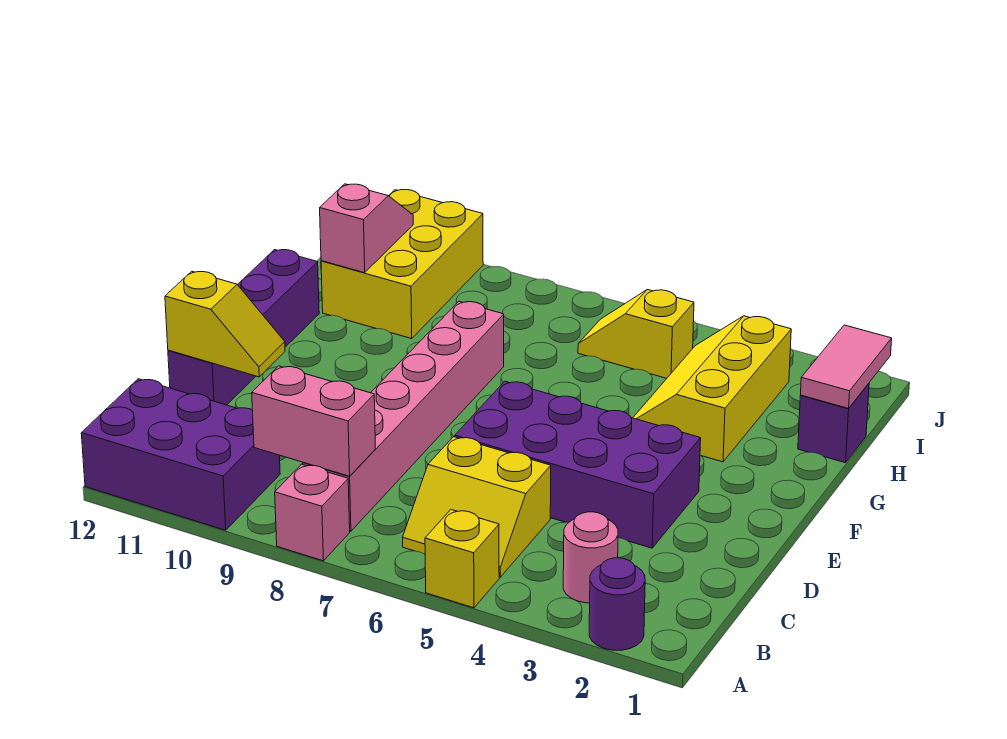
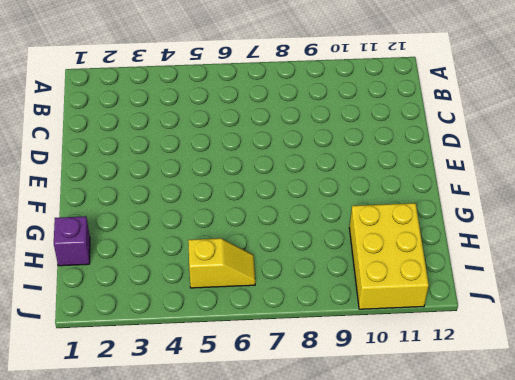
none -> purple round brick A2 level 1
none -> yellow brick A5 level 1
none -> pink brick A8 level 1

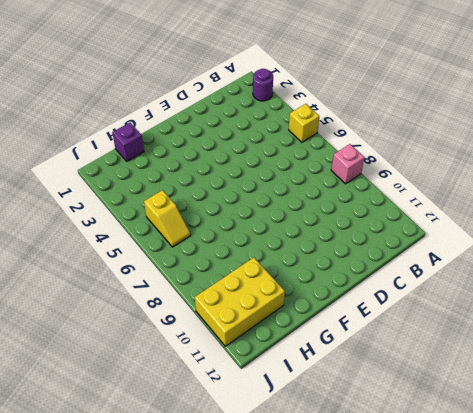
none -> purple brick A10:B12 level 1
none -> pink round brick B3 level 1
none -> yellow slope B5:C6 level 1 top C

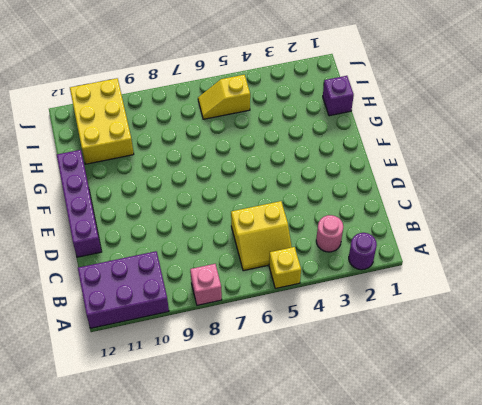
none -> pink brick B8:G8 level 1
none -> purple brick D3:E6 level 1
none -> yellow slope G3:I4 level 1 top 3

